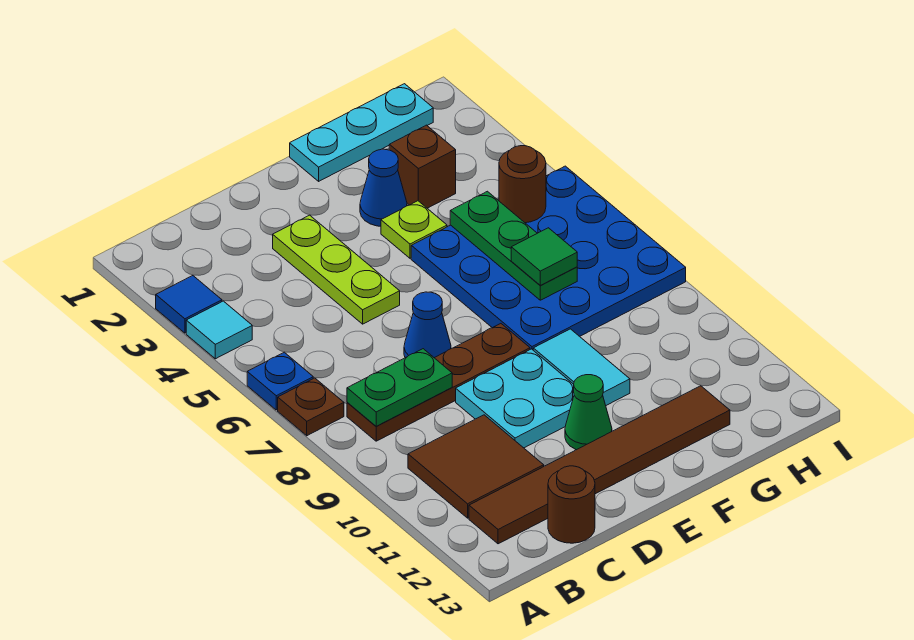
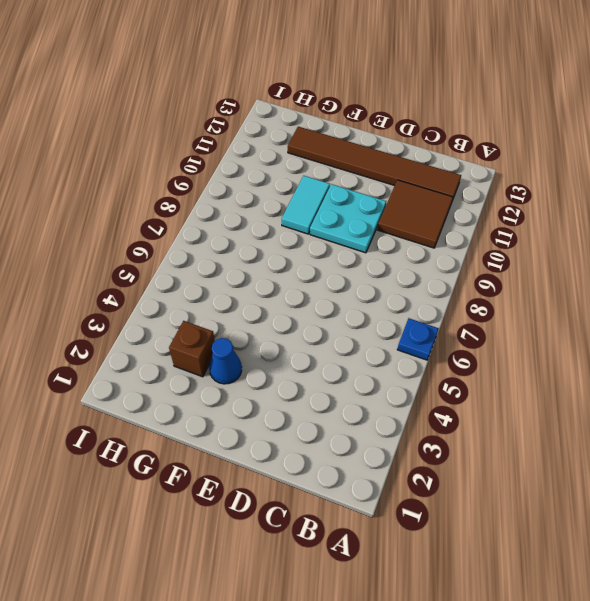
none -> blue tile A3 level 1
none -> cyan tile A4 level 1
none -> brown plate A7 level 1

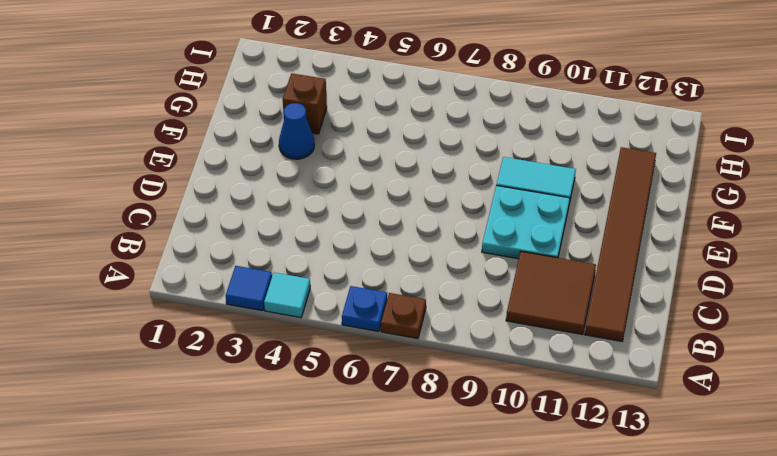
none -> brown plate B8:E8 level 1
none -> brown round brick C13 level 1
none -> lime plate D3:D5 level 1

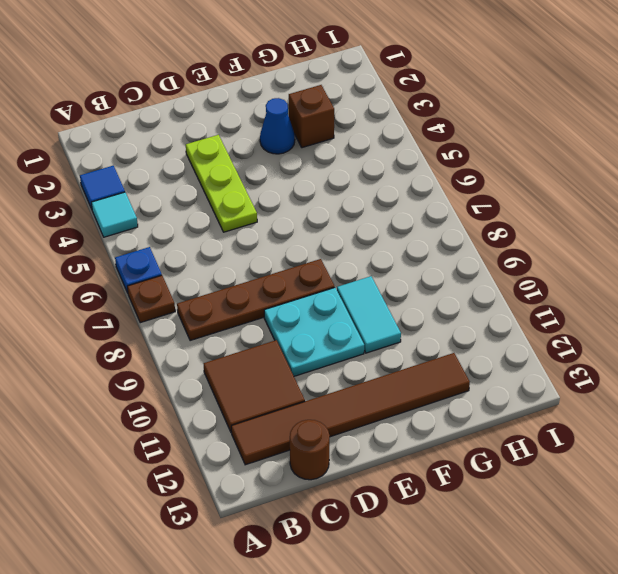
none -> blue cone D7 level 1
none -> green cone E11 level 1
none -> cyan plate F1:H1 level 1

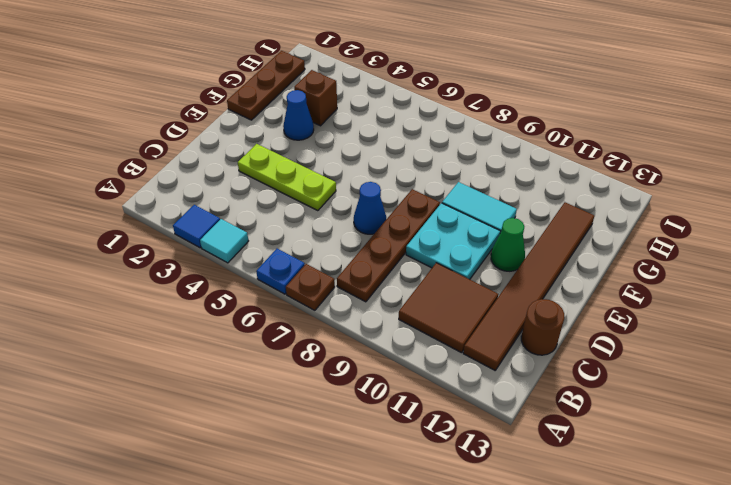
brown plate F1:H1 level 1 -> cyan plate F1:H1 level 1
none -> lime plate F4 level 1
none -> blue plate F5:I8 level 1
none -> green plate B8:C8 level 2

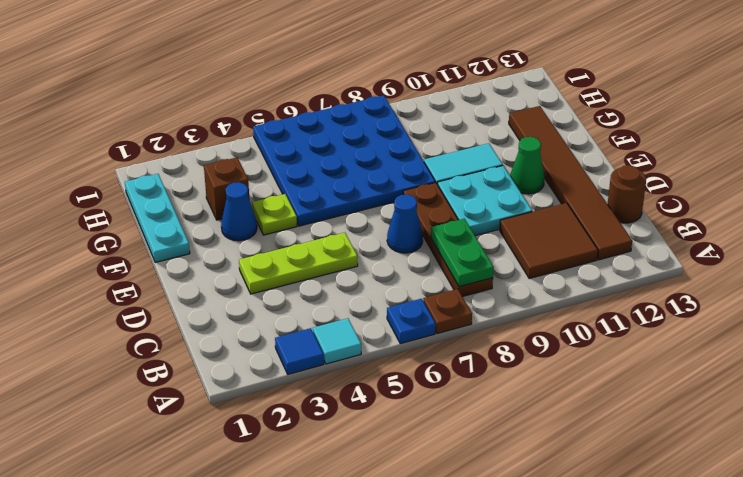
none -> green plate G5:G7 level 2
none -> brown round brick H5 level 2
none -> green tile G7 level 3

